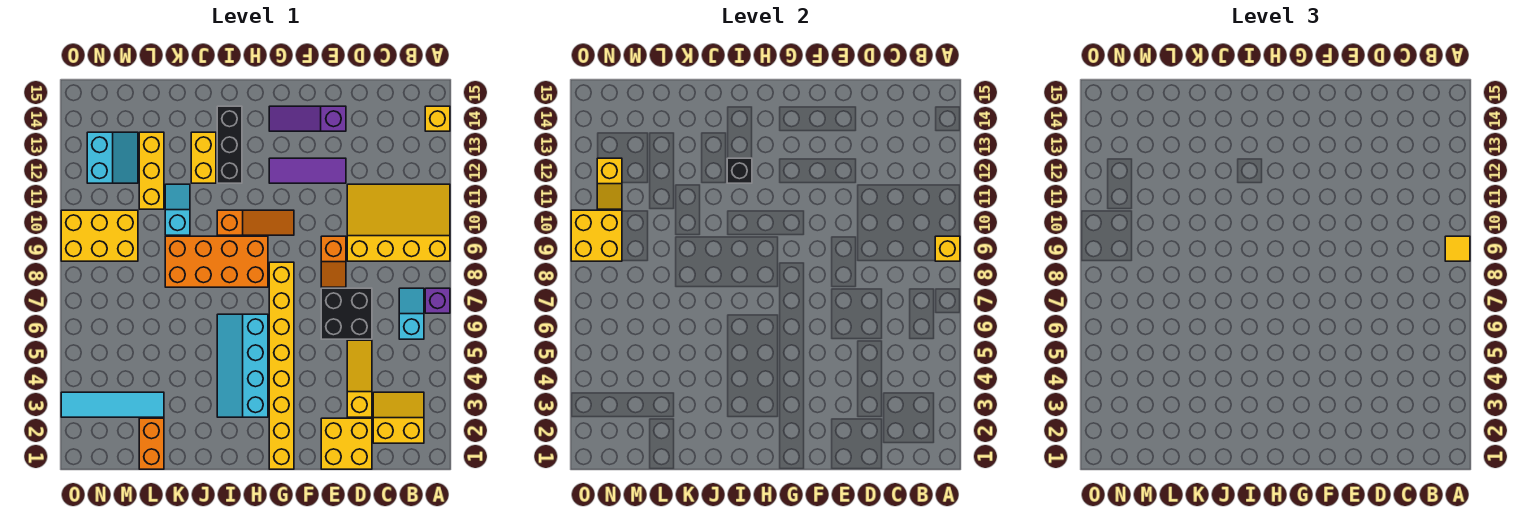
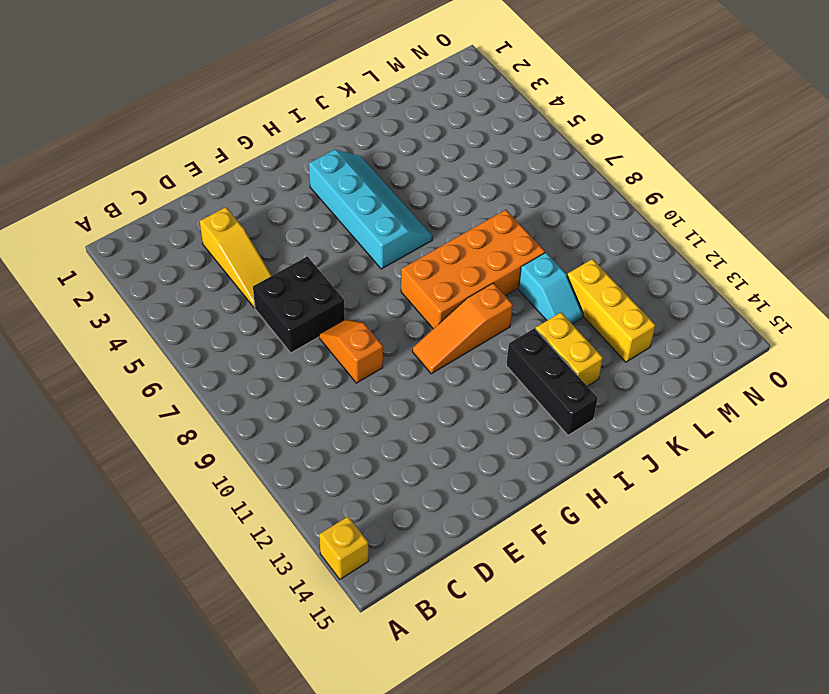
none -> purple brick A7 level 1
none -> yellow slope A9:D11 level 1 top 9
none -> yellow slope B2:C3 level 1 top 2

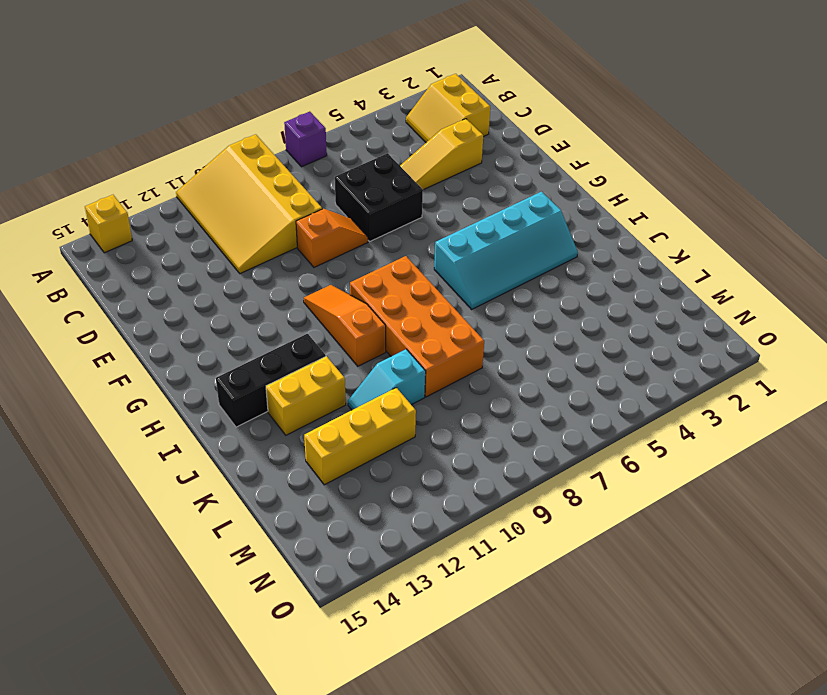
none -> cyan slope B6:B7 level 1 top 6
none -> yellow brick D1:E2 level 1
none -> purple tile E12:G12 level 1

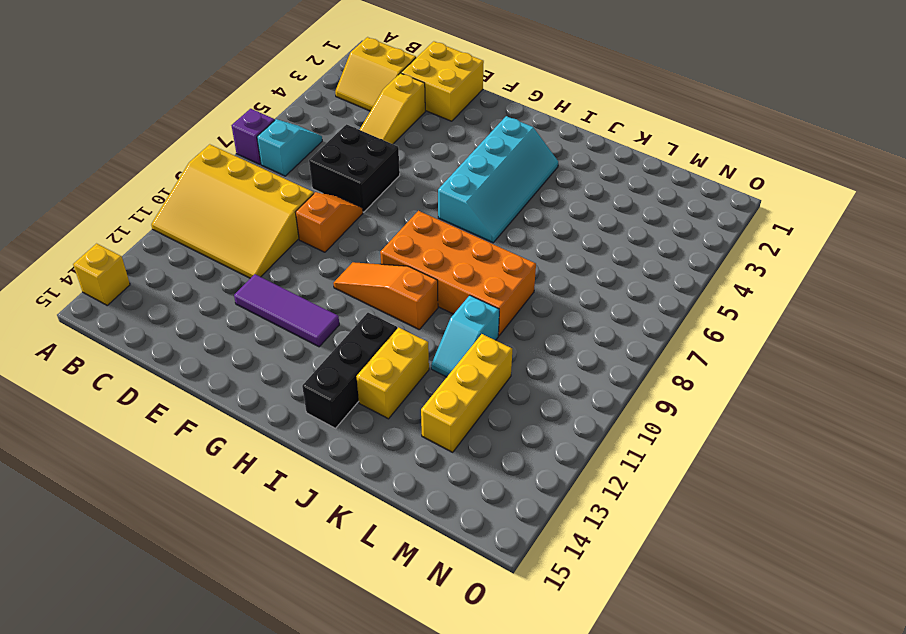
cyan slope B6:B7 level 1 top 7 -> cyan slope B6:B7 level 1 top 6
none -> purple slope E14:G14 level 1 top E
none -> yellow brick G1:G8 level 1
none -> orange brick L1:L2 level 1

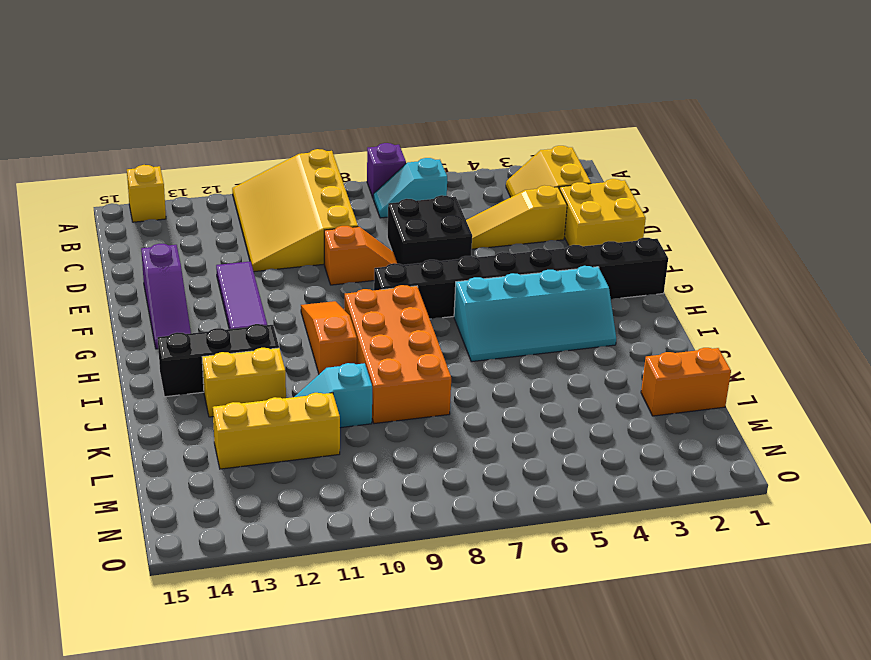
black brick G1:G8 level 1 -> yellow brick G1:G8 level 1
none -> cyan tile L3:O3 level 1
none -> yellow brick M9:O10 level 1
none -> cyan slope M12:N13 level 1 top N

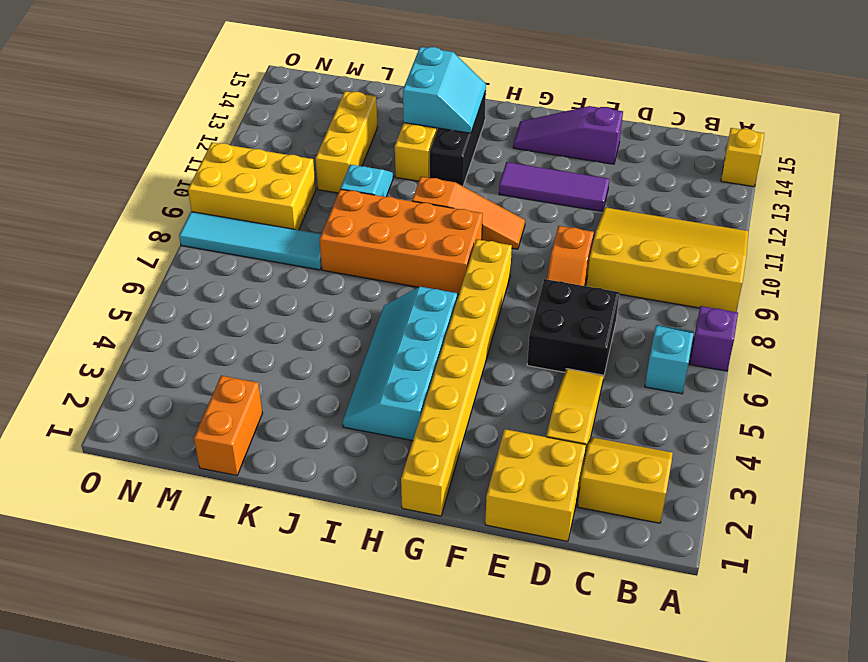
cyan slope I13:J14 level 2 top J -> cyan slope M12:N13 level 1 top N
cyan tile L8:O8 level 1 -> cyan tile L3:O3 level 1
none -> yellow brick A9 level 2
none -> black brick I12 level 2
none -> yellow brick N9:O10 level 2

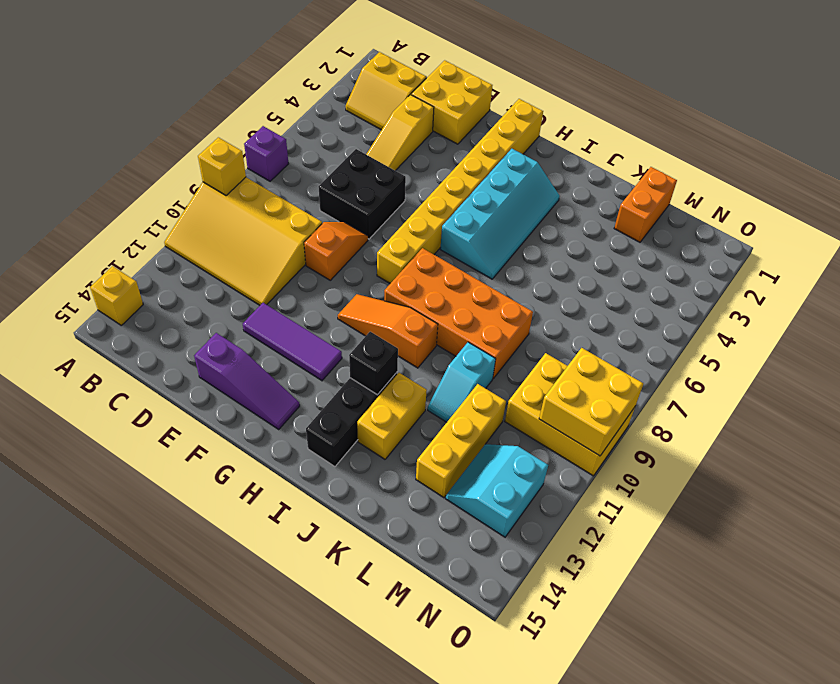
none -> cyan slope B6:B7 level 1 top 6
none -> cyan tile L3:O3 level 1
none -> yellow slope N11:N12 level 2 top 12

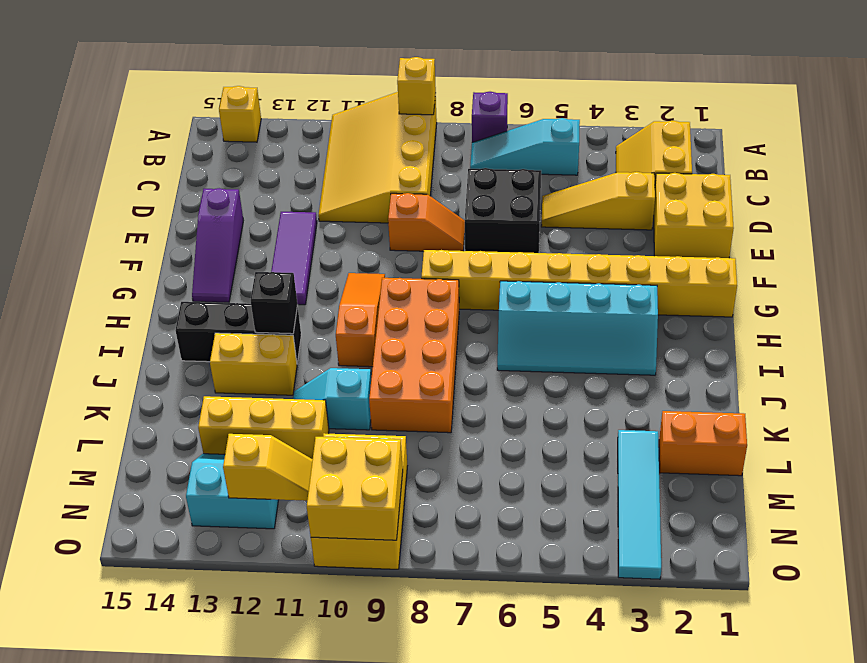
cyan slope B5:B7 level 1 top 5 -> cyan slope B6:B7 level 1 top 6
none -> yellow tile A9 level 3

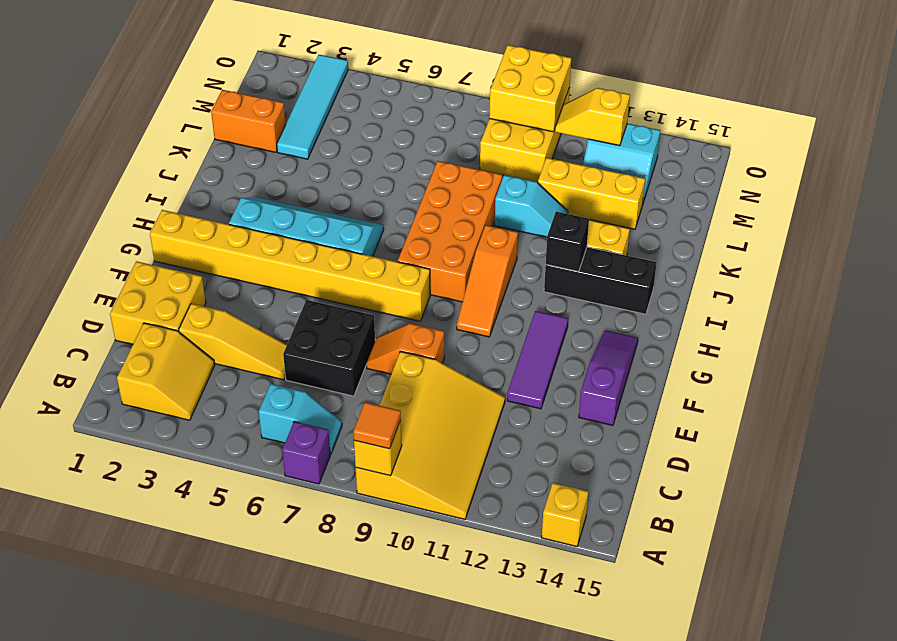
orange tile A9 level 3 -> yellow tile A9 level 3

